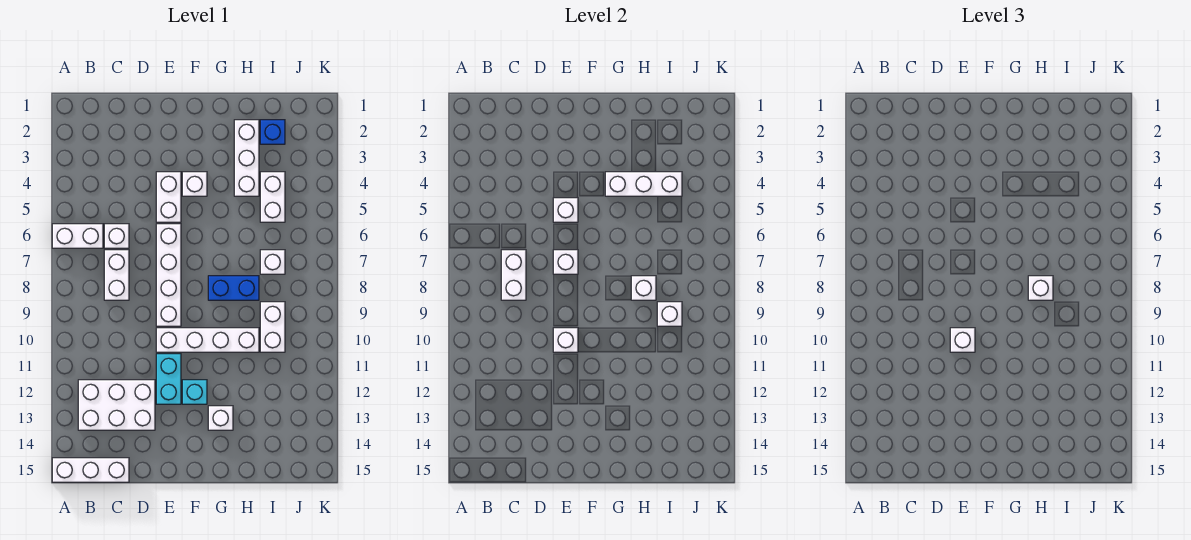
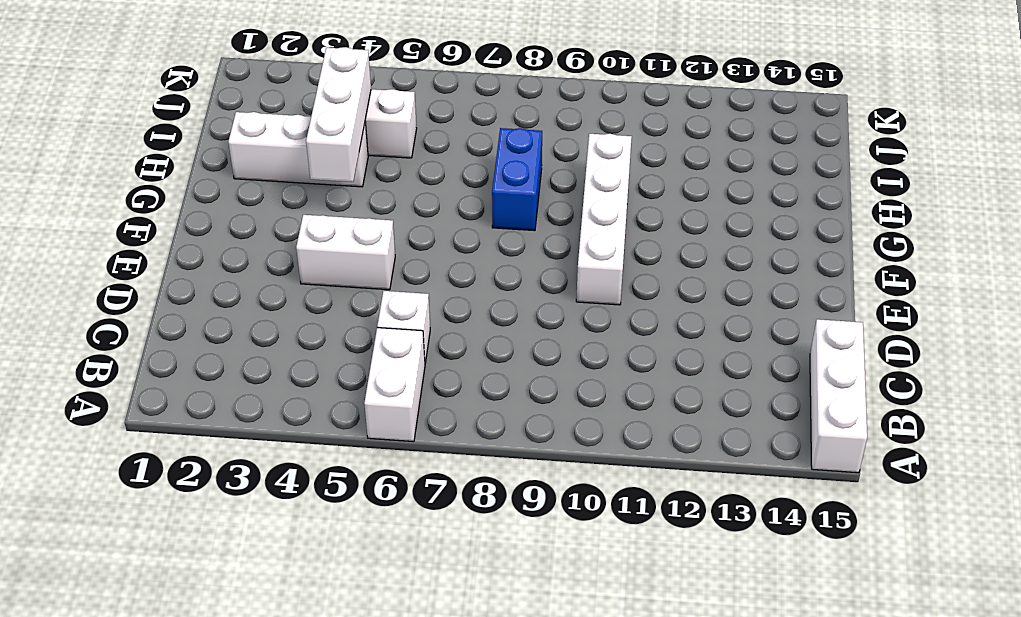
none -> white brick B12:D13 level 1
none -> white brick C7:C8 level 1
none -> white brick E6:E9 level 1

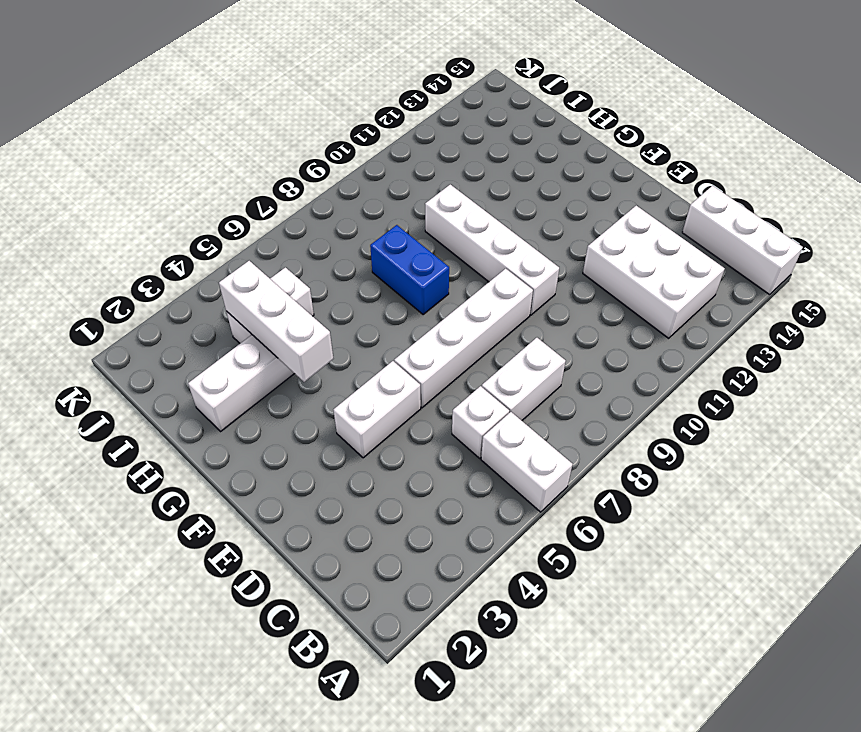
none -> cyan brick E11:E12 level 1
none -> white brick F4 level 1
none -> cyan brick F12 level 1

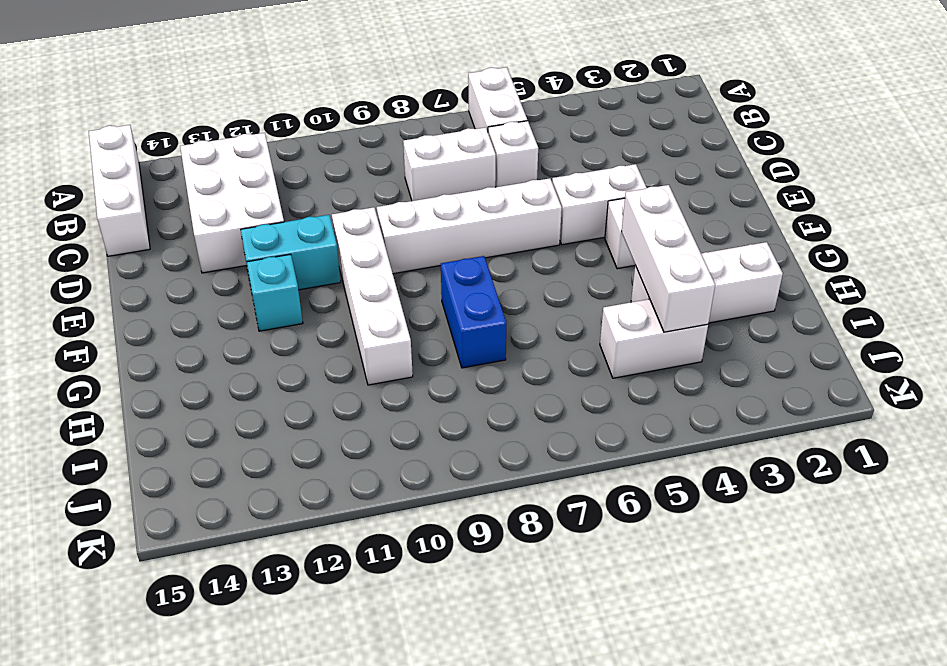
none -> white brick G13 level 1
none -> blue brick I2 level 1
none -> white brick I7 level 1

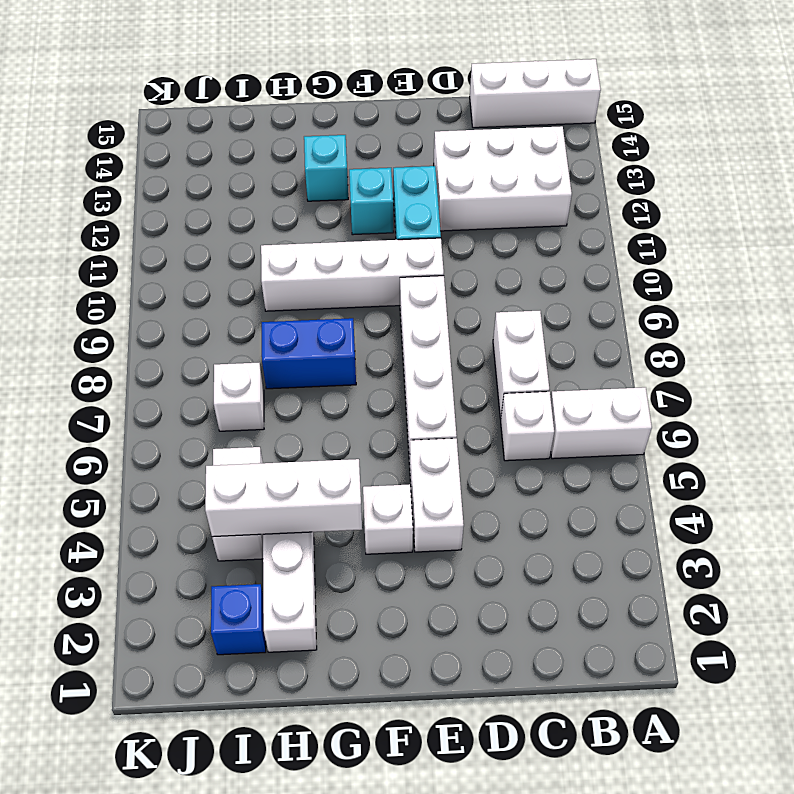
cyan brick G13 level 1 -> white brick G13 level 1
none -> white brick I9:I10 level 1
none -> white brick C7:C8 level 2
none -> white brick E5 level 2

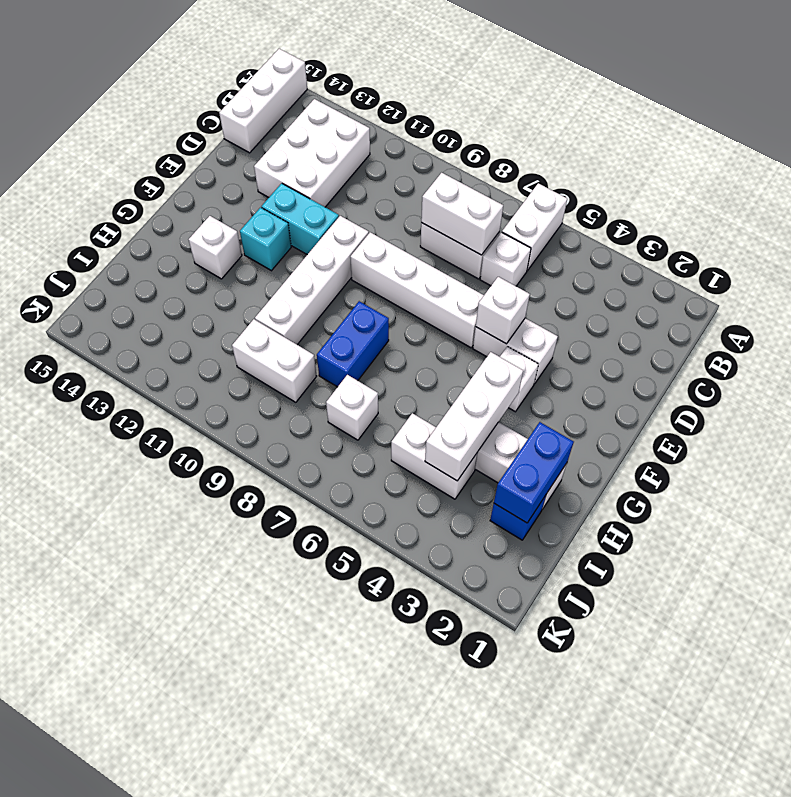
blue brick H2:I2 level 2 -> none
none -> white brick E7 level 2
none -> white brick E10 level 2
none -> white brick H8 level 2

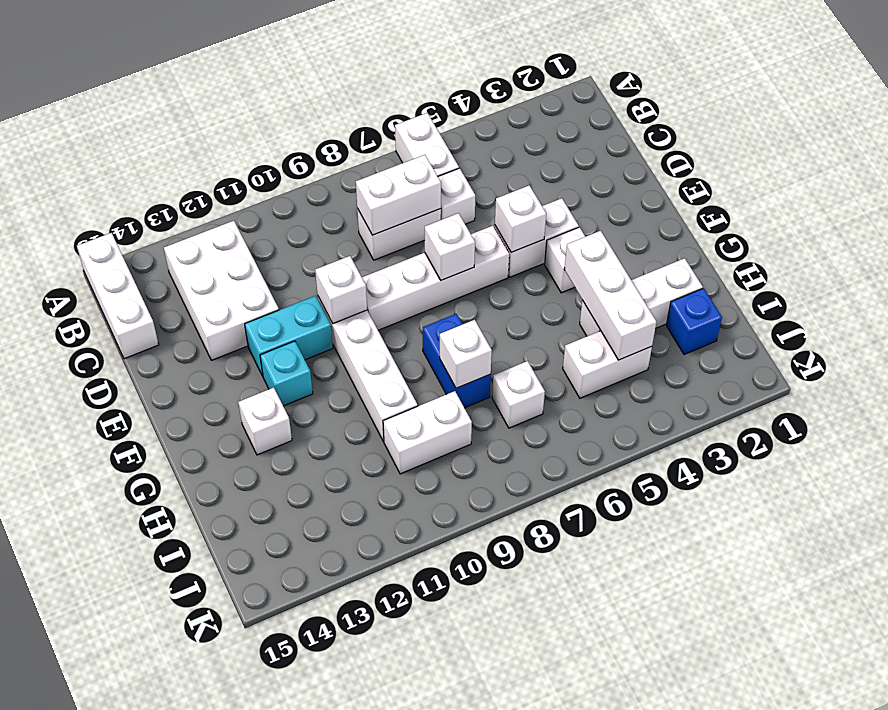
none -> white brick I9 level 2
none -> white brick E10 level 3
none -> white brick H8 level 3

